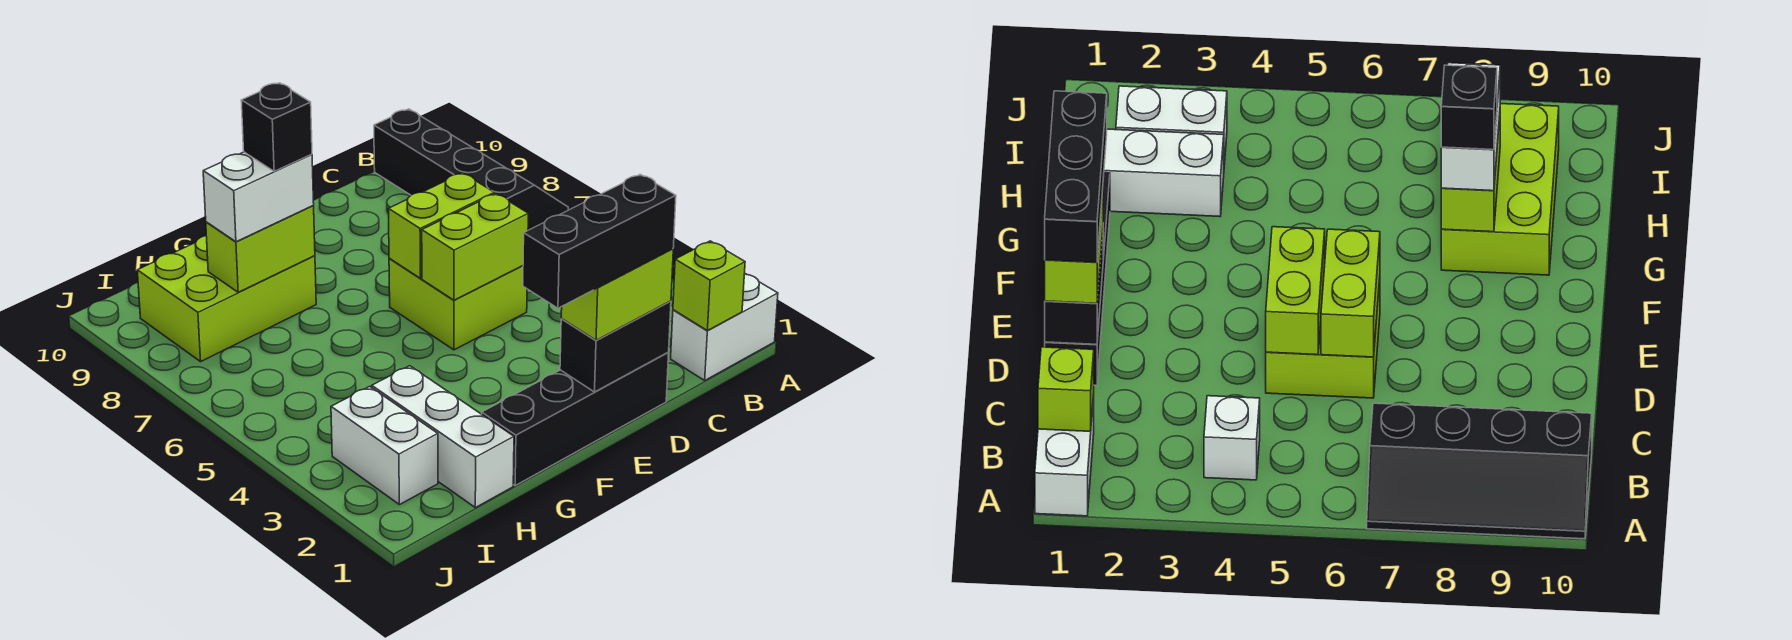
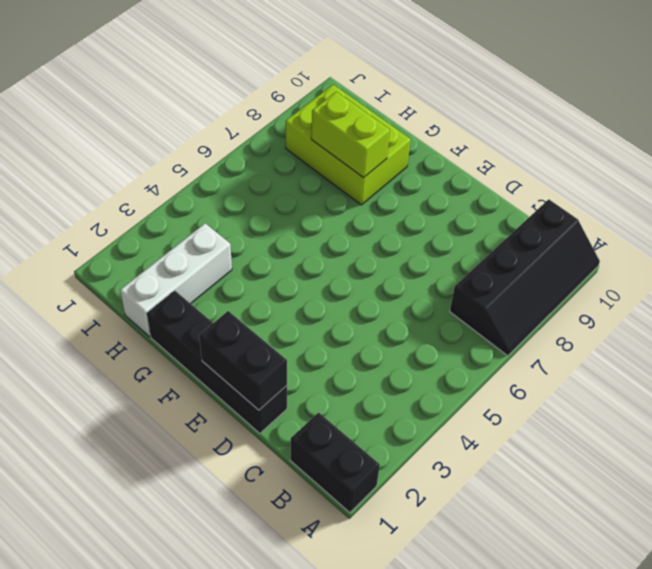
black brick A1:B1 level 1 -> white brick A1:B1 level 1
none -> white brick B4 level 1
none -> lime brick D5:E6 level 1
none -> white brick I2:I3 level 1

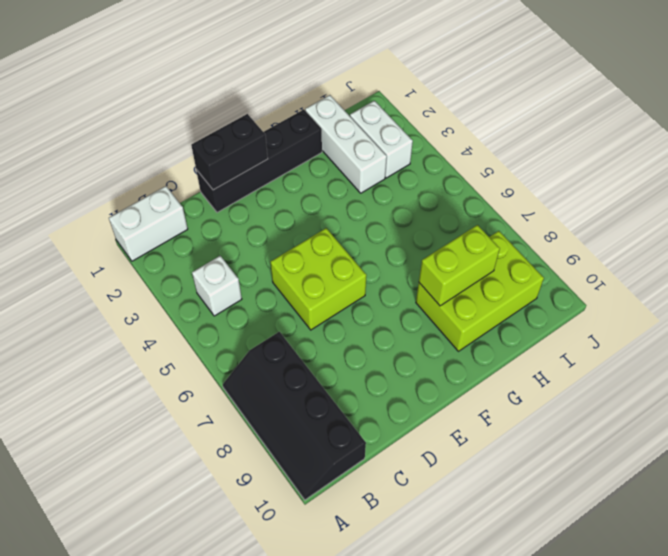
none -> lime brick B1 level 2
none -> lime brick D5:E5 level 2
none -> lime brick D6:E6 level 2

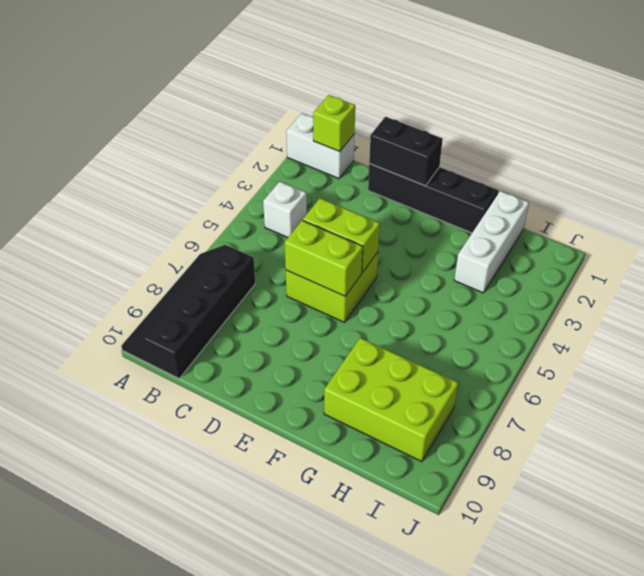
none -> white brick I2:I3 level 1
none -> lime brick G8:H8 level 2
none -> lime brick D1:E1 level 3

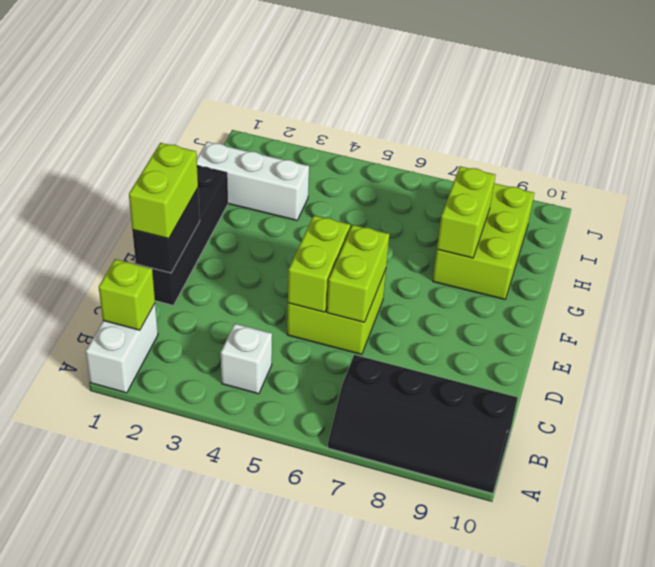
none -> white brick I2:I3 level 1
none -> white brick G8:H8 level 3
none -> black brick D1:F1 level 4

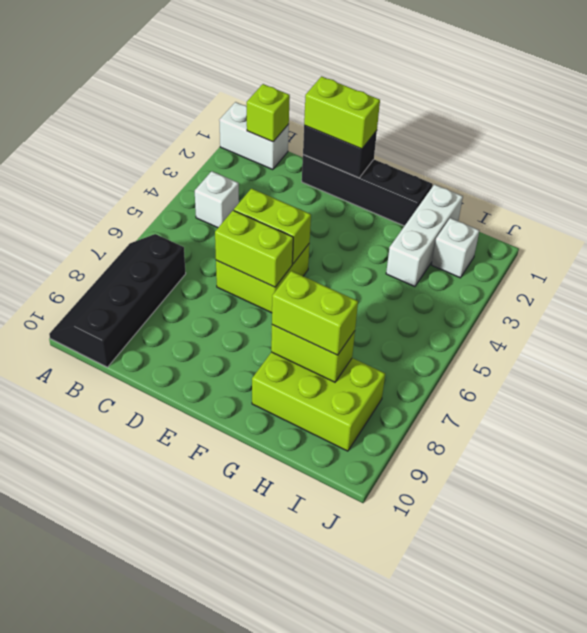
lime brick G8:H8 level 3 -> white brick G8:H8 level 3
white brick I2 level 1 -> white brick I2:I3 level 1
none -> black brick D1:F1 level 4
none -> black brick G8 level 4

